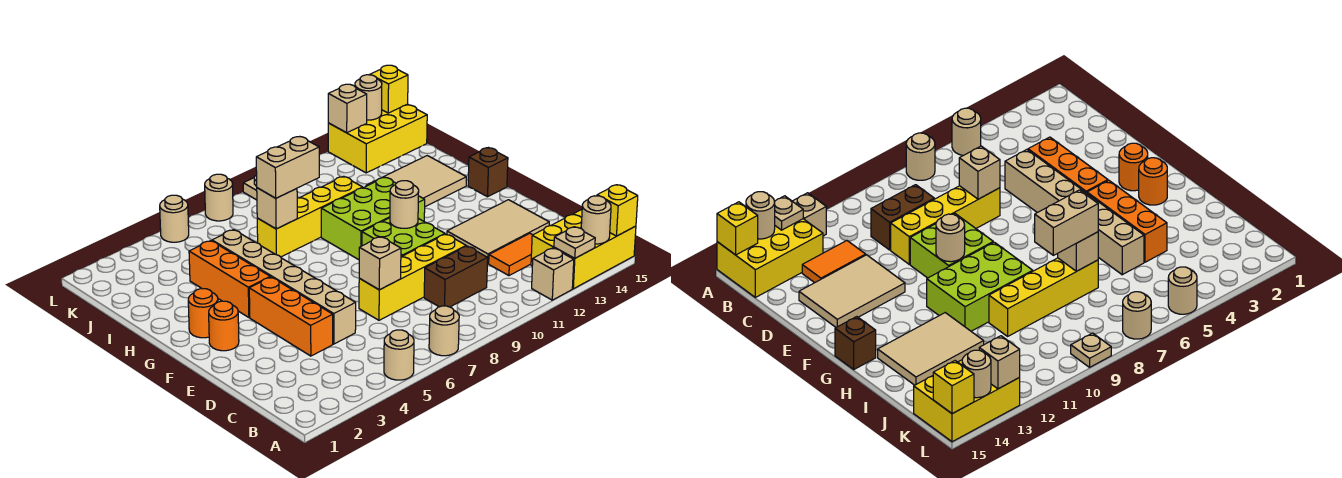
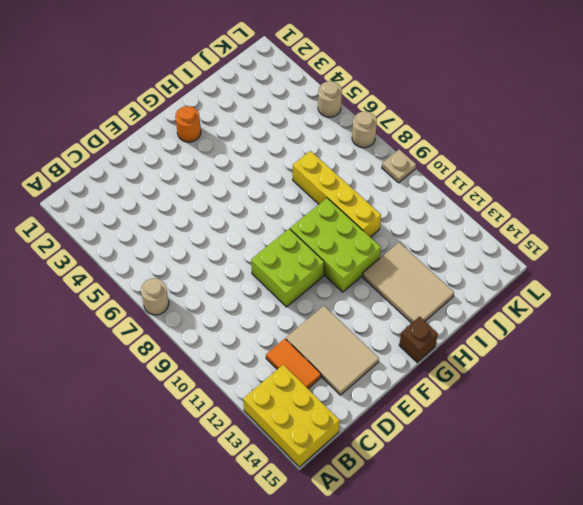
none -> tan round brick A5 level 1
none -> tan brick A12 level 1
none -> brown brick C9:C10 level 1
none -> orange brick D4:F4 level 1

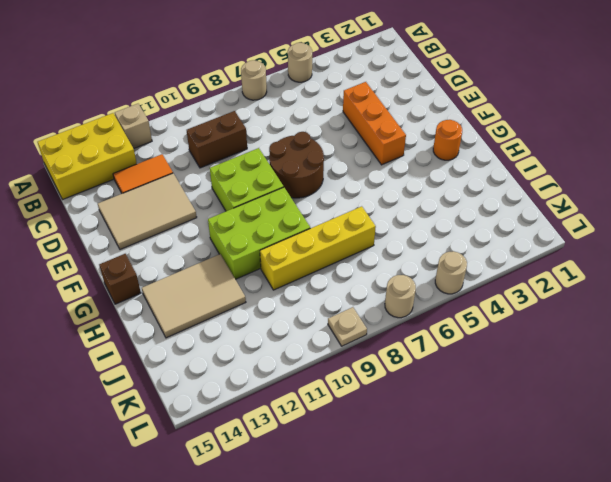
brown round brick E7:F8 level 1 -> none
none -> tan brick D5:I5 level 1
none -> yellow brick D7:D10 level 1
none -> orange round brick F2 level 1
none -> orange brick G4:I4 level 1

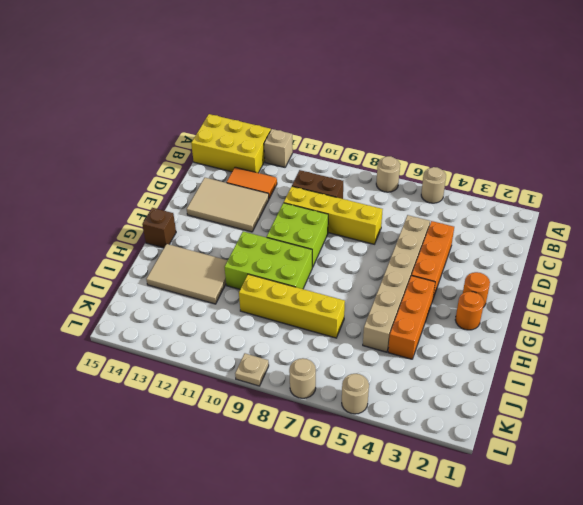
none -> yellow brick K13:L15 level 1
none -> tan plate A13 level 2
none -> tan round brick A14 level 2
none -> yellow brick A15 level 2

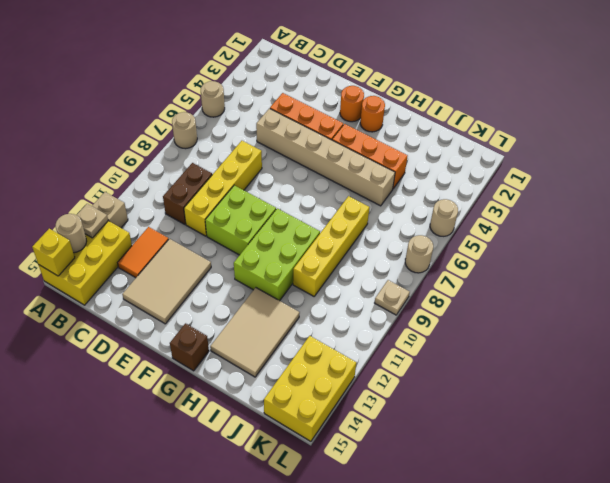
none -> tan brick D7 level 2
none -> tan round brick F10 level 2
none -> tan brick I7 level 2
none -> tan brick L13 level 2

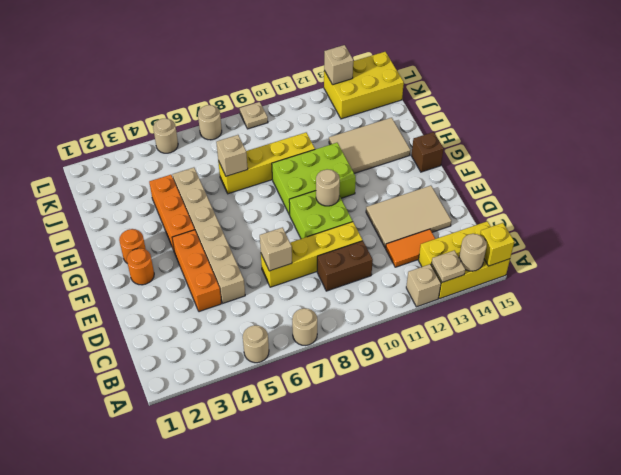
none -> tan round brick L14 level 2
none -> yellow brick L15 level 2
none -> tan brick I7:I8 level 3

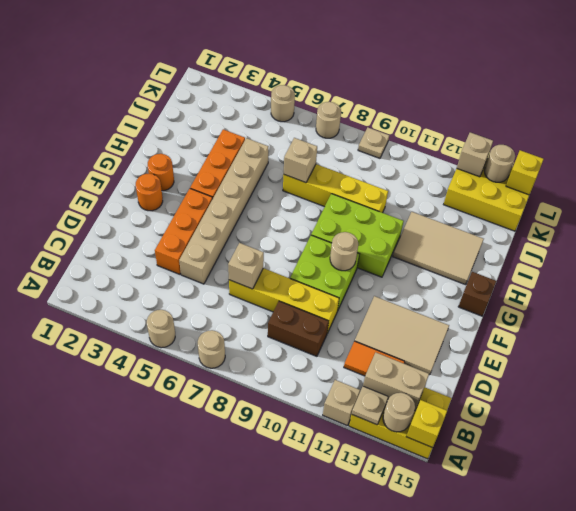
tan brick B13:B14 level 2 -> tan brick I7:I8 level 3

